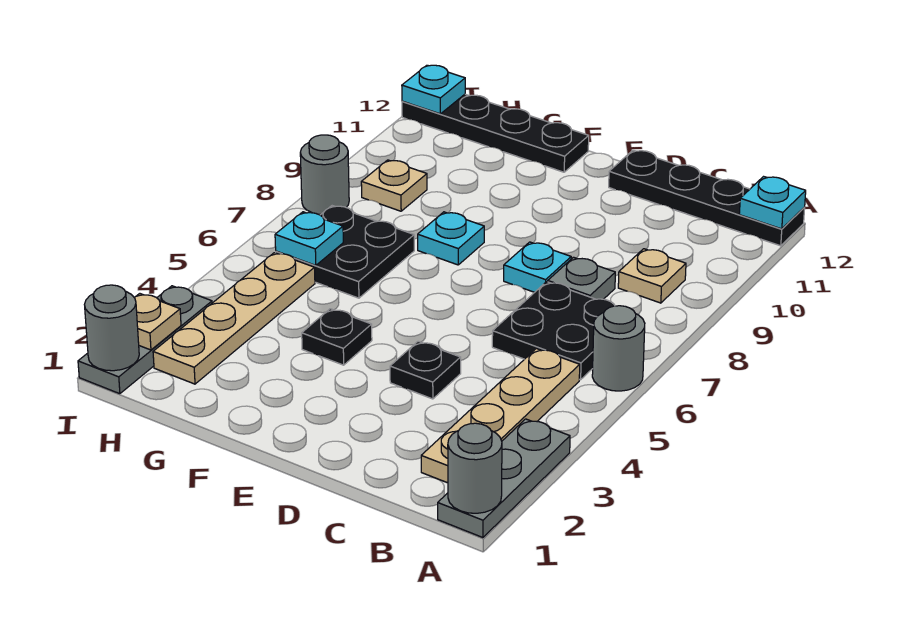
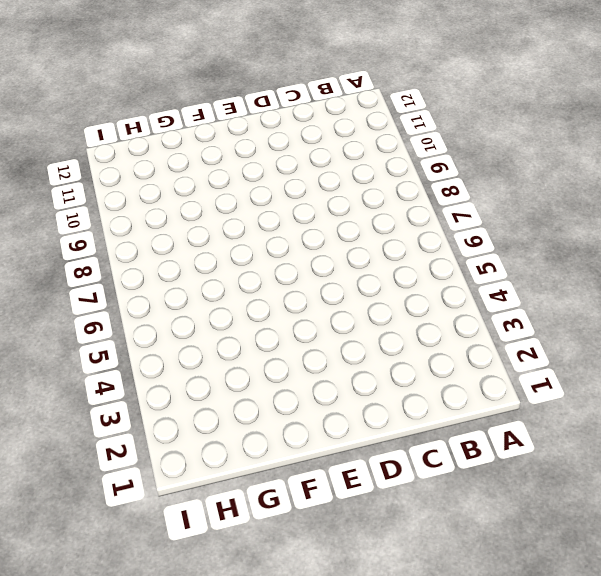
none -> grey plate A1:A3 level 1
none -> grey round brick A6 level 1
none -> black plate A12:D12 level 1

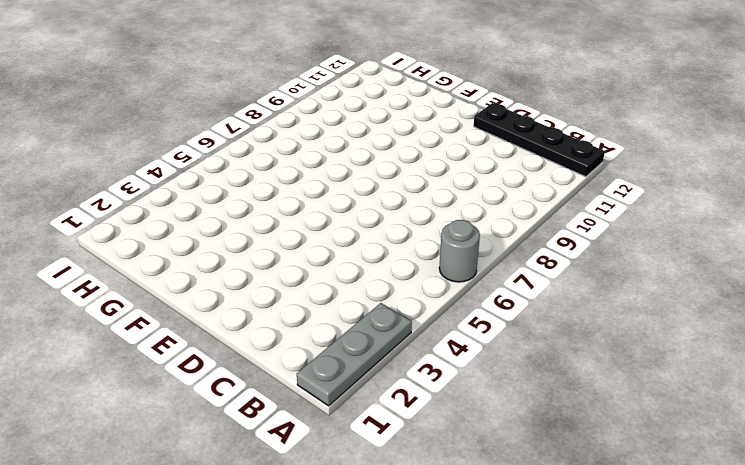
none -> tan plate B2:B5 level 1
none -> black plate B6:C7 level 1
none -> tan plate B9 level 1

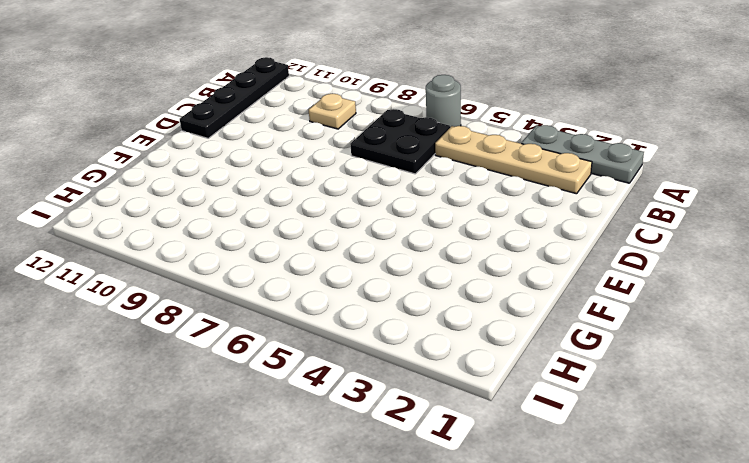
none -> grey plate C8 level 1
none -> black plate D4 level 1
none -> cyan plate D8 level 1

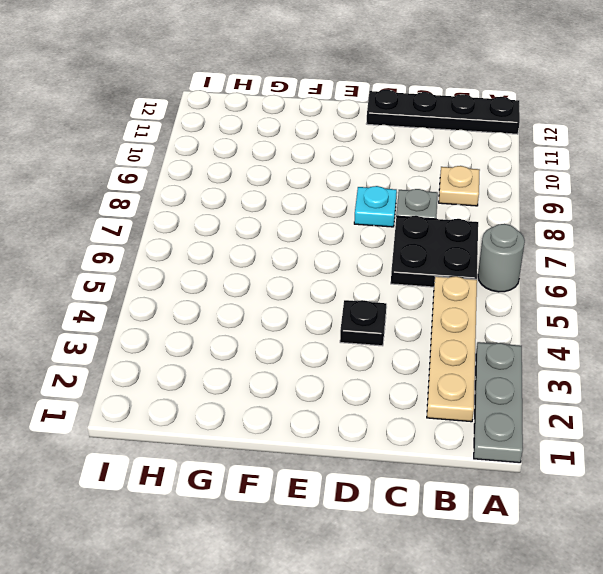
none -> black plate F4 level 1
none -> cyan plate F8 level 1
none -> black plate F12:I12 level 1

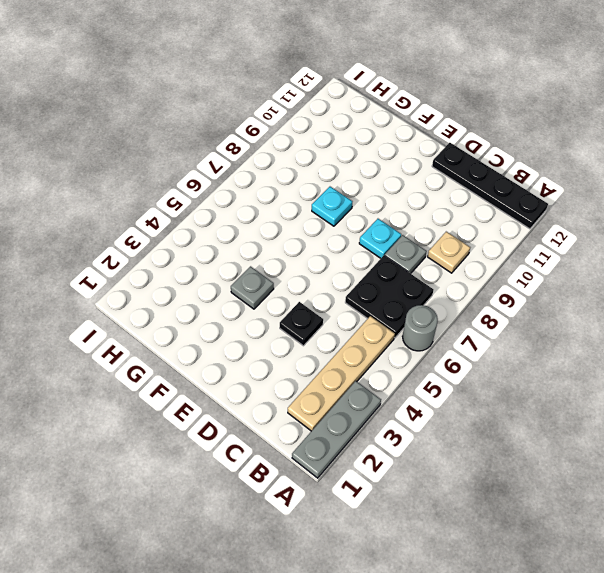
grey plate F4 level 1 -> black plate F4 level 1
none -> black plate F12:I12 level 1
none -> black plate G6:H7 level 1
none -> tan plate H2:H5 level 1

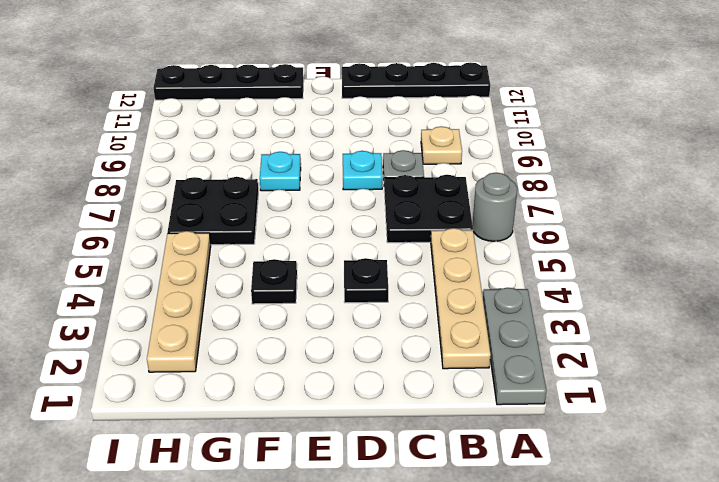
none -> tan plate H9 level 1
none -> grey plate I1:I3 level 1
none -> grey round brick I8 level 1

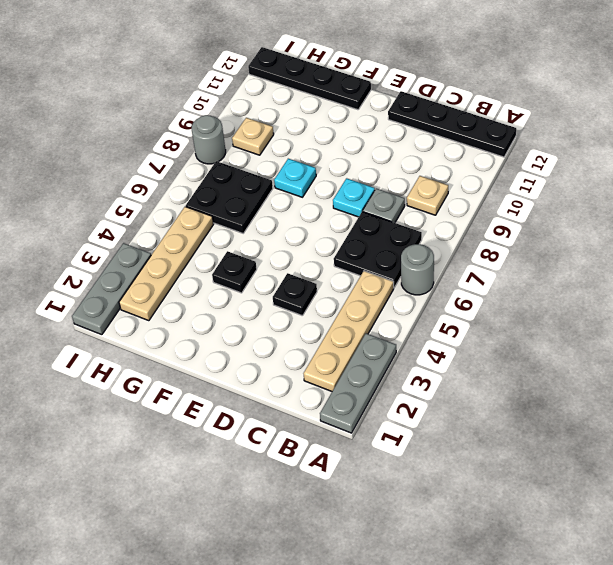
none -> grey round brick A1 level 2
none -> cyan plate A12 level 2
none -> cyan plate H6 level 2

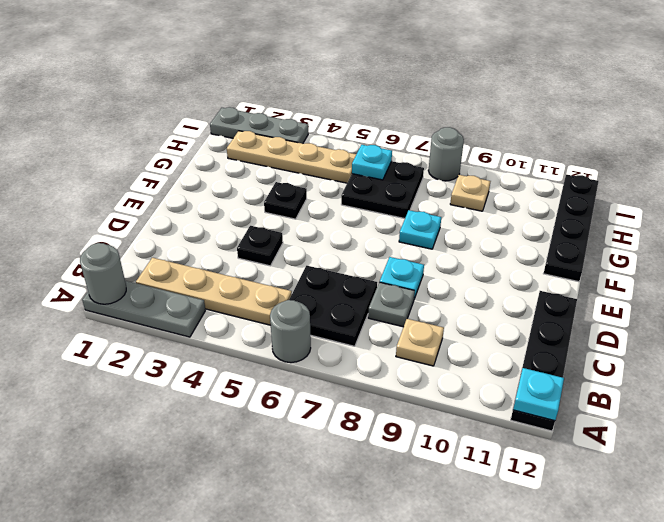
none -> grey round brick I1 level 2
none -> tan plate I2 level 2
none -> cyan plate I12 level 2

